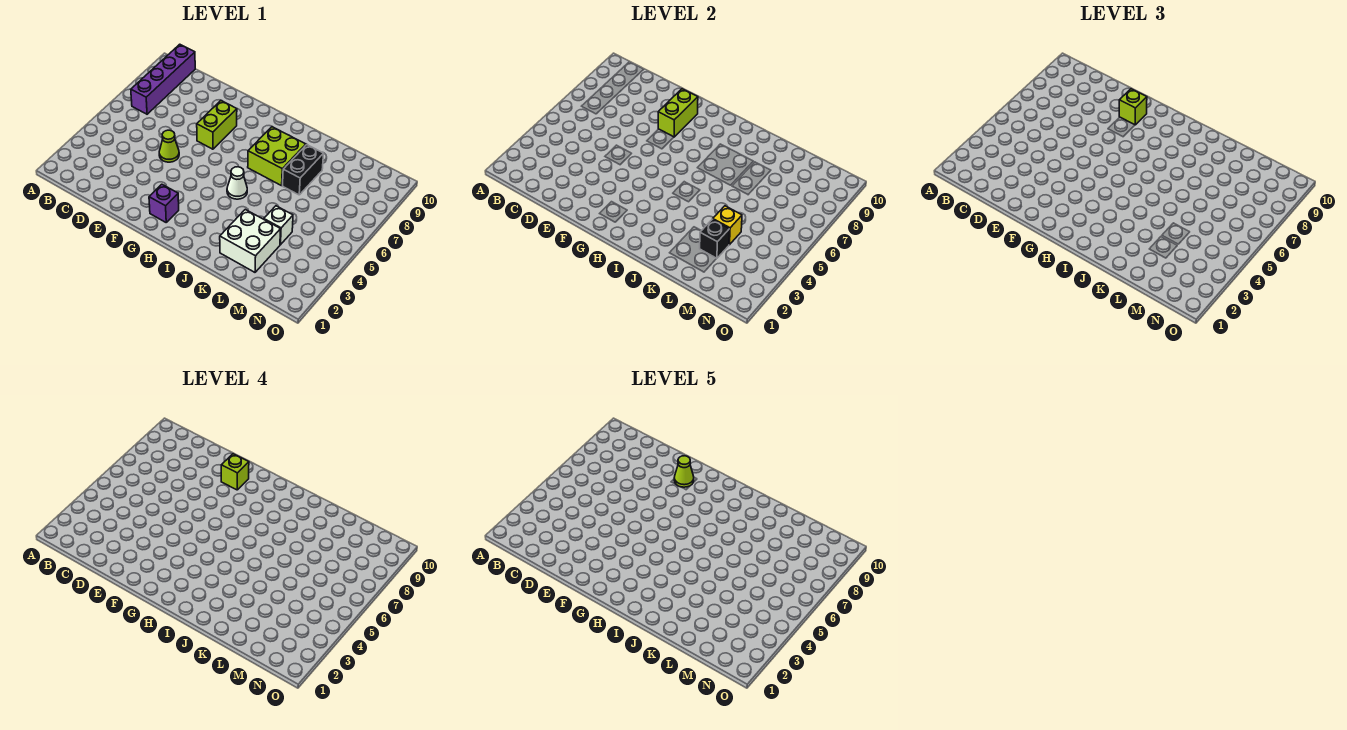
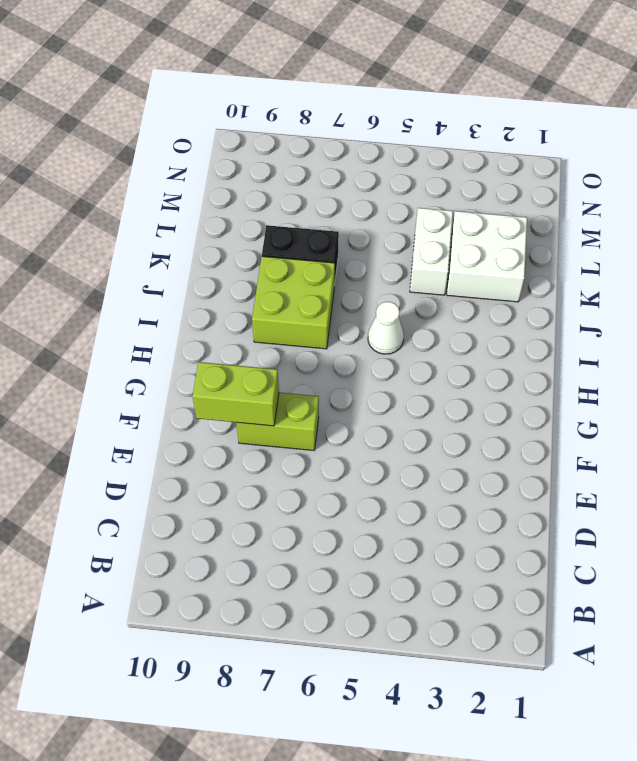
white brick K4:L4 level 1 -> white brick L4 level 1
none -> purple brick B7:B10 level 1
none -> lime cone E5 level 1
none -> purple brick G2 level 1

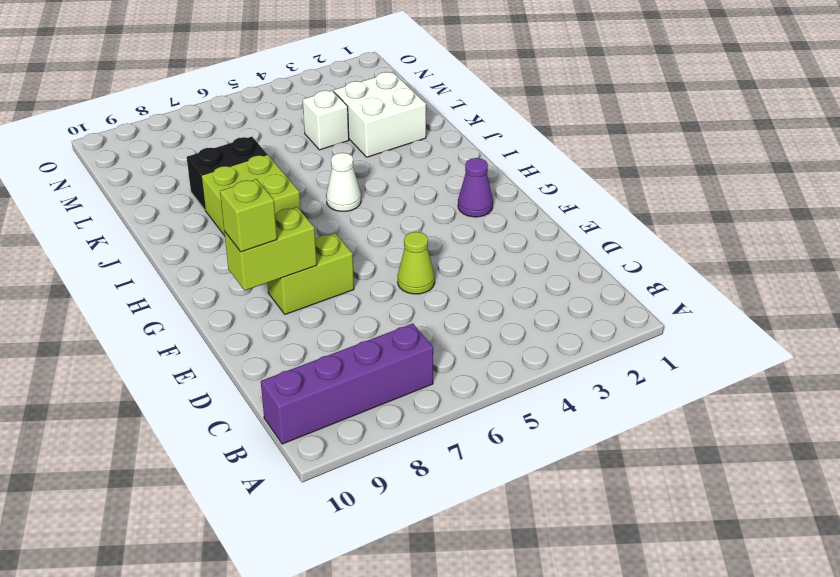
purple cone G2 level 1 -> purple brick G2 level 1
none -> black brick L3 level 2
none -> yellow brick L4 level 2
none -> lime brick F9 level 4

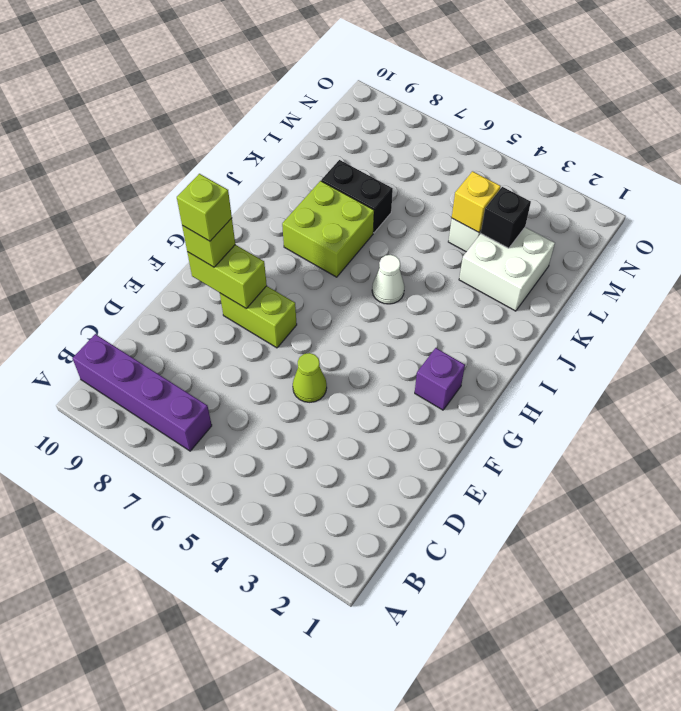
none -> lime cone F9 level 5

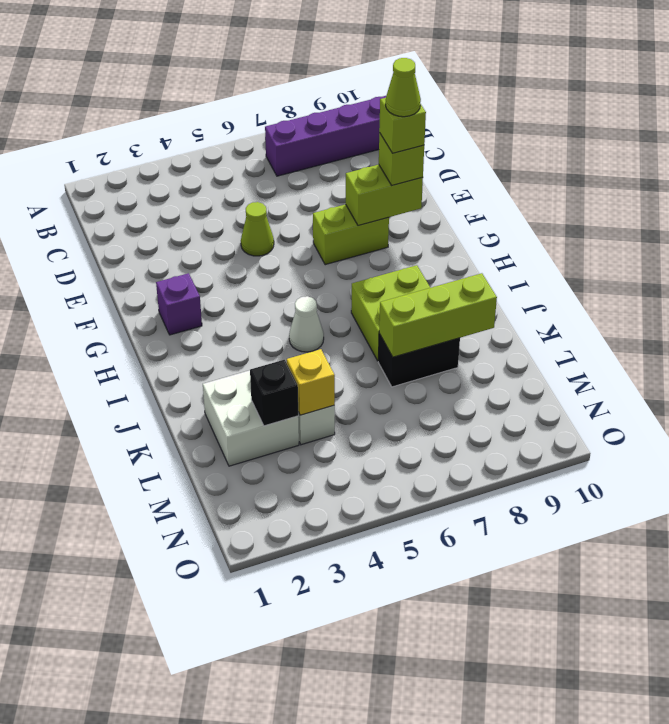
lime brick K7:K9 level 2 -> none

